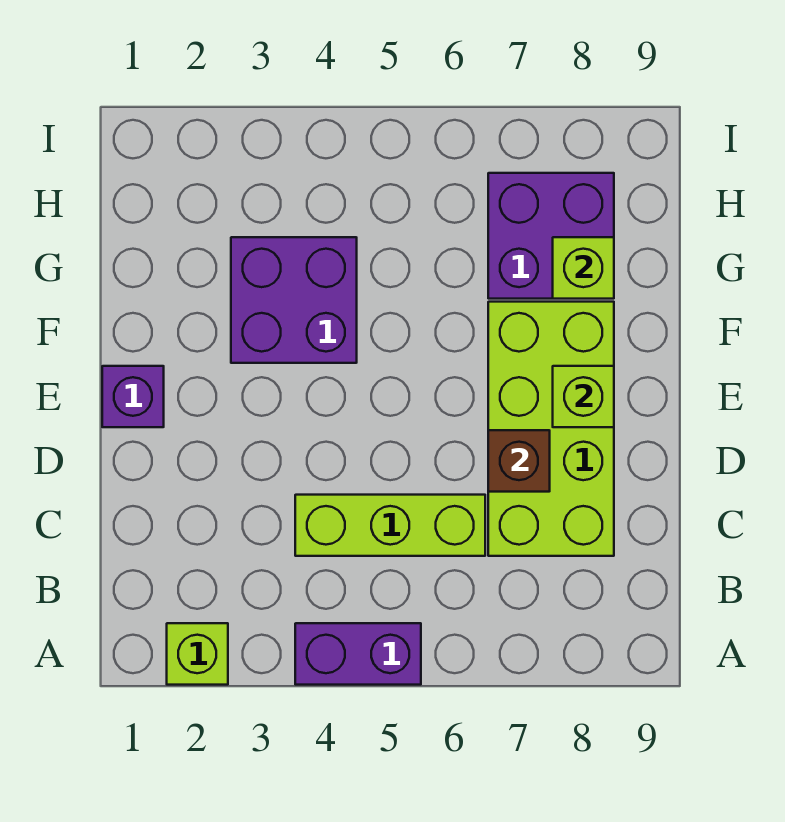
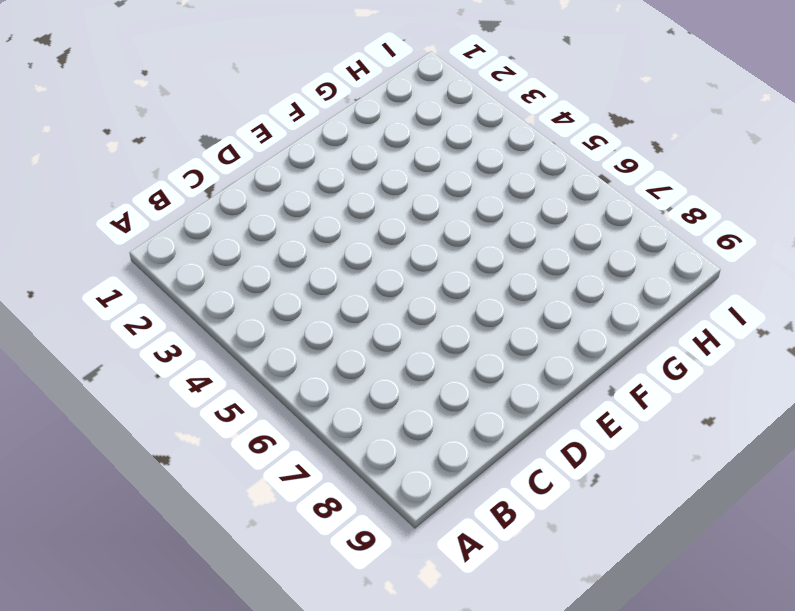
none -> lime brick A2 level 1
none -> purple brick A4:A5 level 1

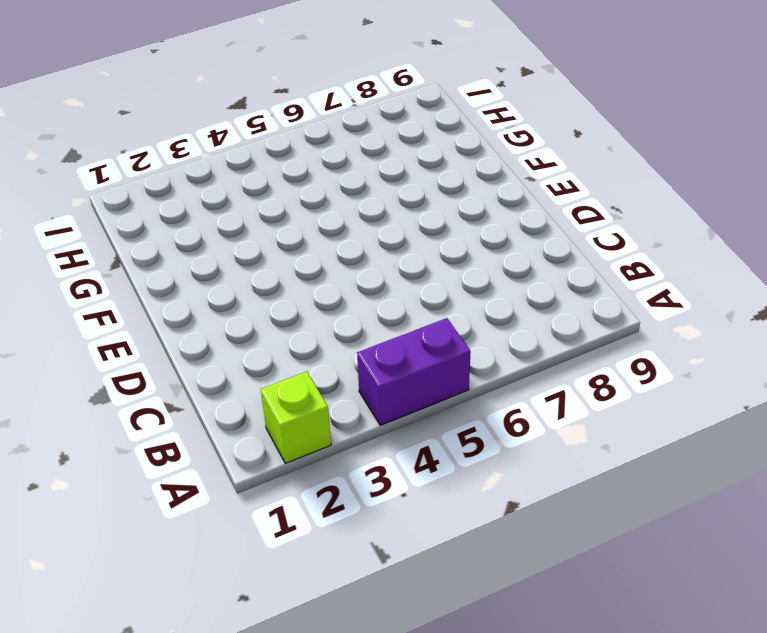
none -> lime brick C4:C6 level 1
none -> lime brick C7:F8 level 1

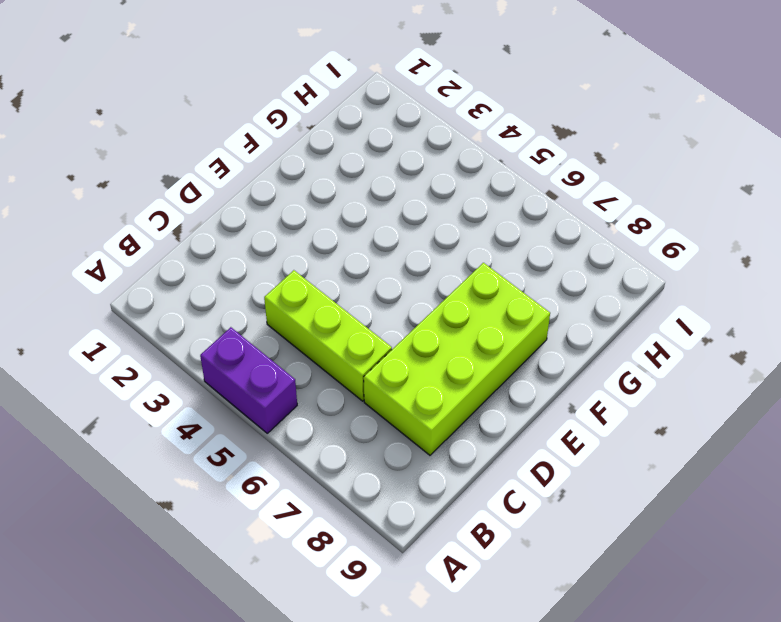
none -> lime brick A2 level 1
none -> purple brick E1 level 1

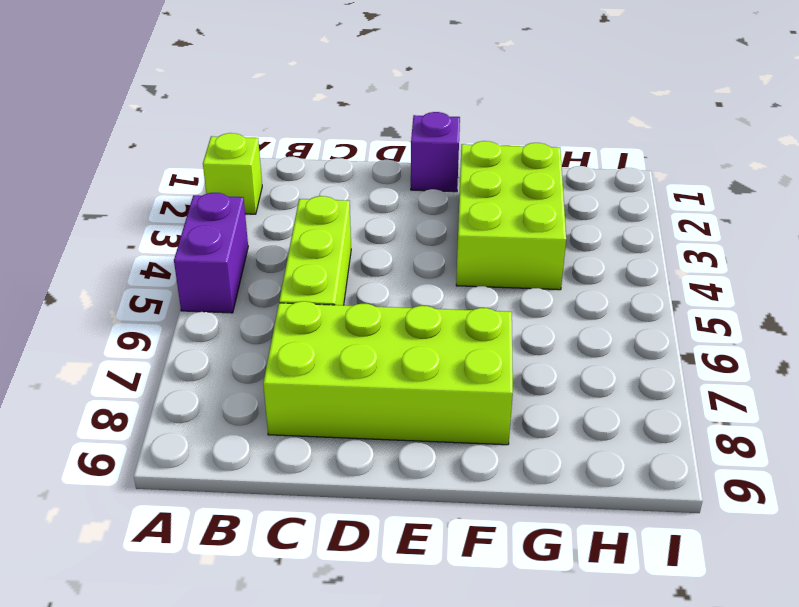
lime brick F2:G4 level 1 -> purple brick F3:G4 level 1
none -> purple brick G7:H8 level 1
none -> brown brick D7 level 2

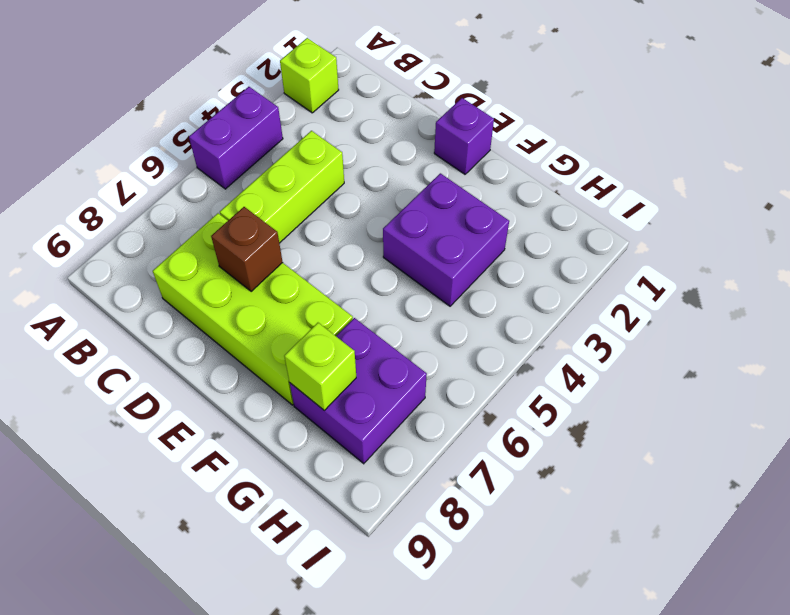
none -> lime brick E8 level 2

